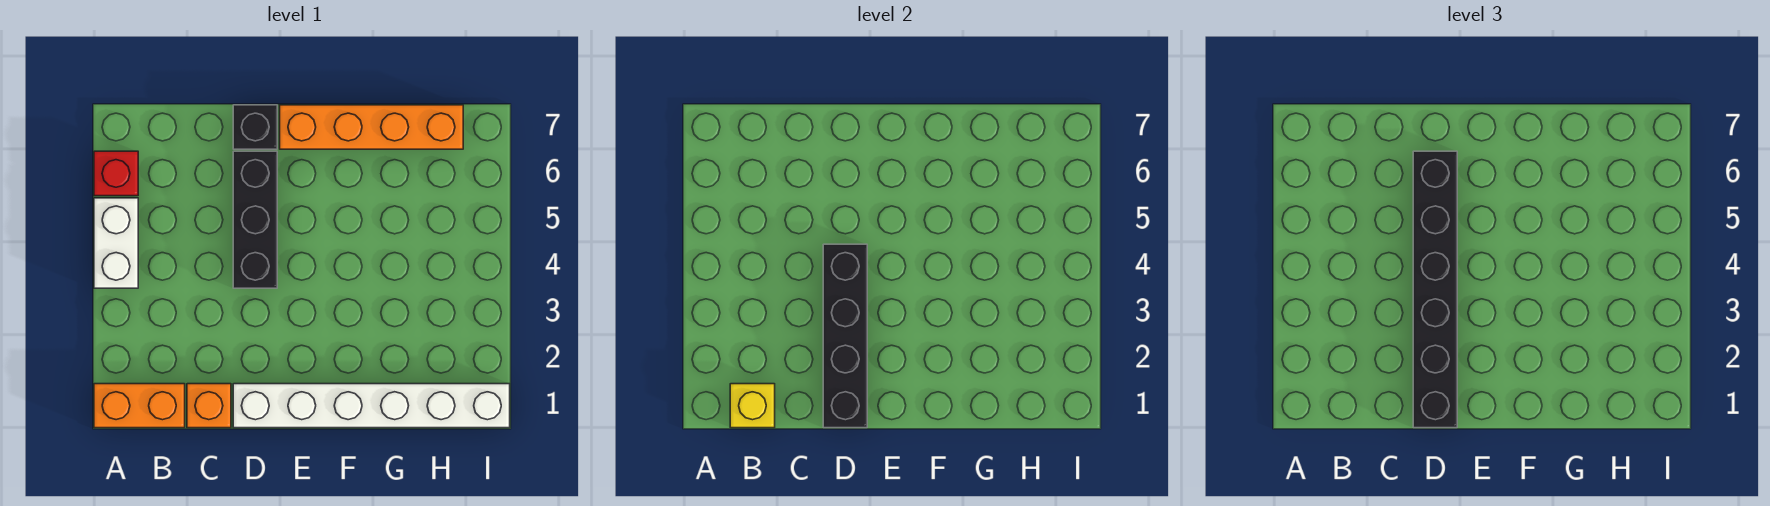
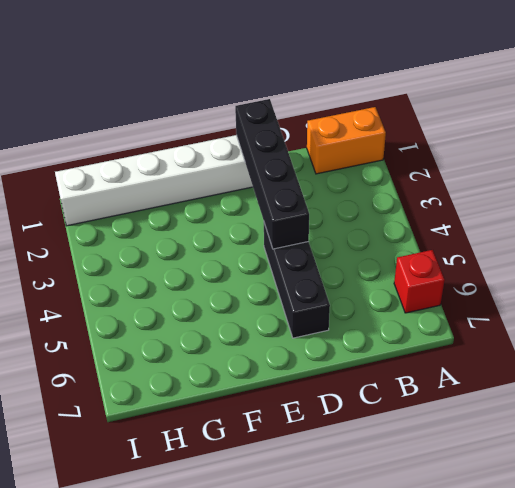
none -> white brick A4:A5 level 1
none -> orange brick C1 level 1

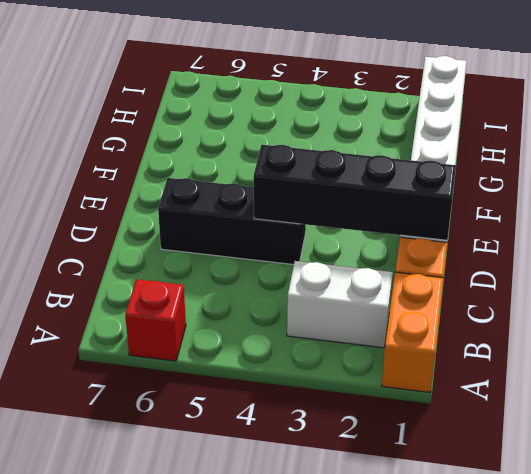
white brick B2:B3 level 1 -> white brick A4:A5 level 1
none -> black brick D7 level 1
none -> orange brick E7:H7 level 1

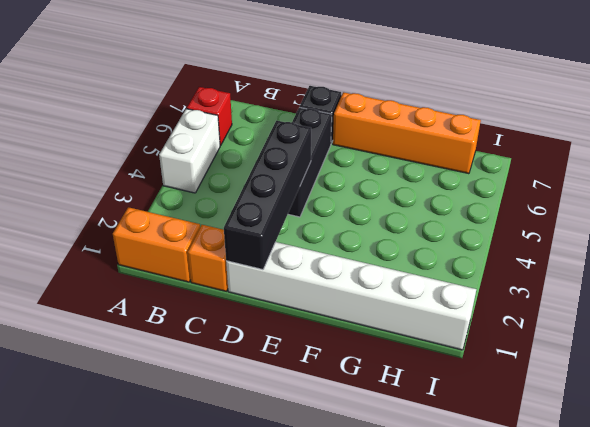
none -> yellow brick B1 level 2
none -> black brick D1:D6 level 3

